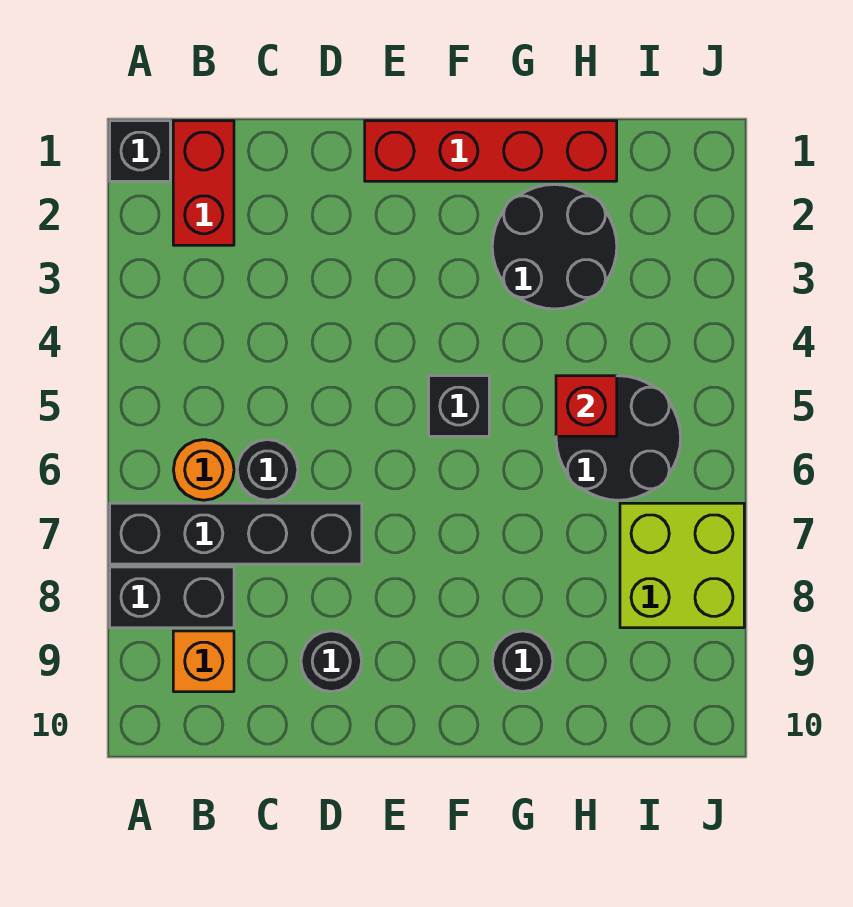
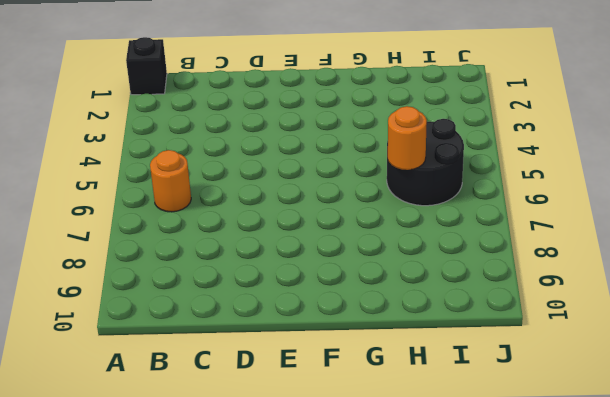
orange round brick H6 level 2 -> none
none -> black brick A7:D7 level 1
none -> black brick A8:B8 level 1
none -> red brick B1:B2 level 1

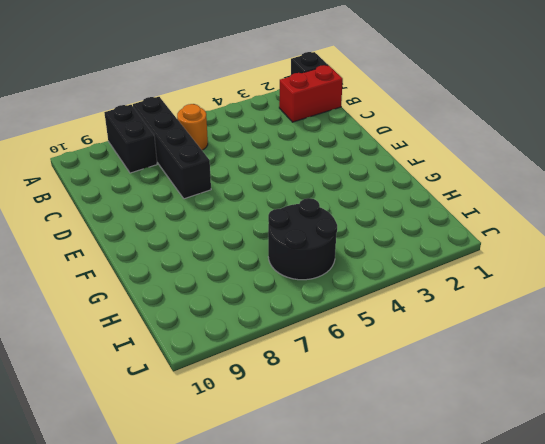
none -> orange brick B9 level 1
none -> black round brick C6 level 1
none -> black round brick D9 level 1

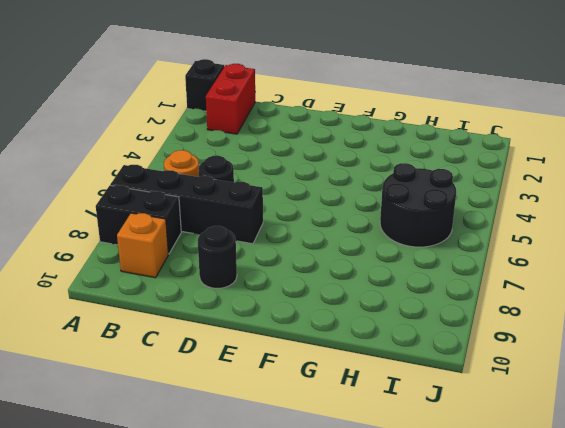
none -> red brick E1:H1 level 1
none -> black brick F5 level 1
none -> black round brick G2:H3 level 1

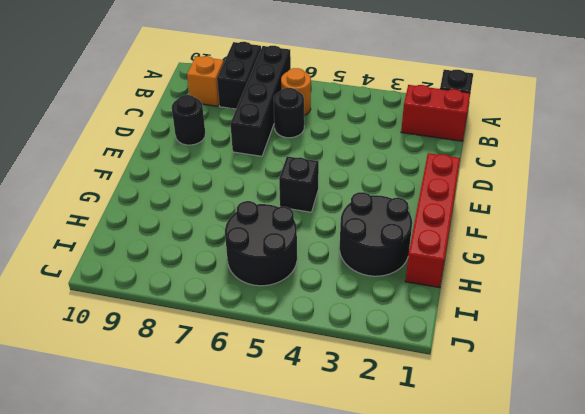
none -> black round brick G9 level 1
none -> lime brick I7:J8 level 1
none -> red brick H5 level 2

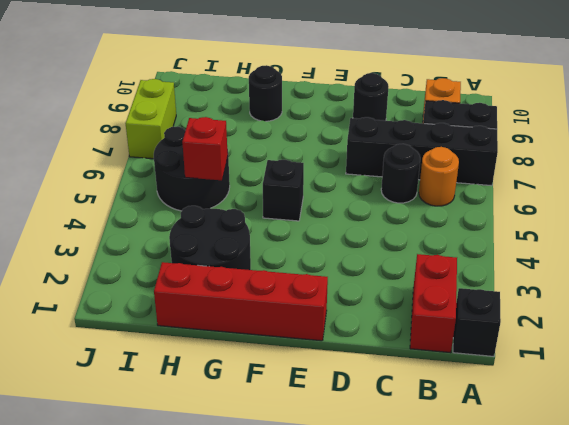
lime brick J7:J8 level 1 -> lime brick I7:J8 level 1

